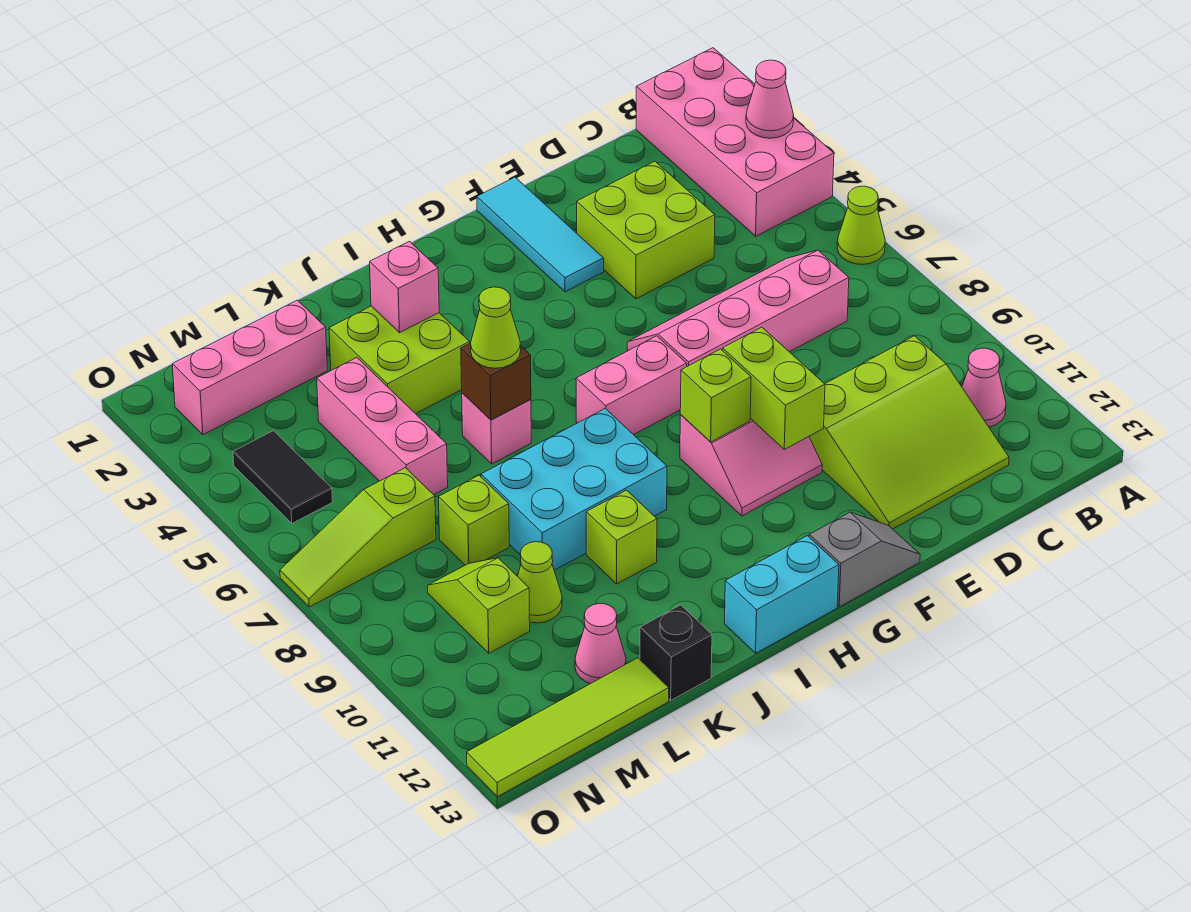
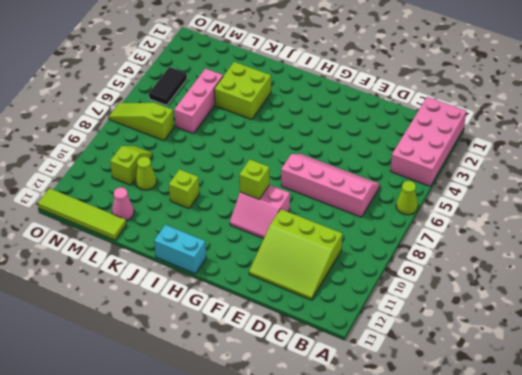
none -> pink cone B11 level 1
none -> lime brick D3:E4 level 1
none -> cyan tile F1:F3 level 1
none -> grey slope F13:G13 level 1 top G

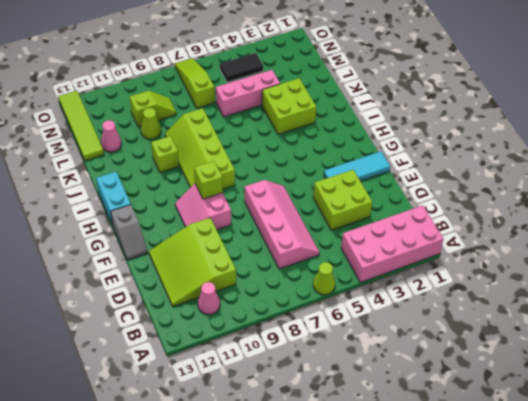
lime slope H8:K9 level 1 top 8 -> cyan brick I8:K9 level 1
none -> pink brick G7:H7 level 1
none -> pink brick J6 level 1
none -> black brick K13 level 1
none -> pink brick L2:N2 level 1

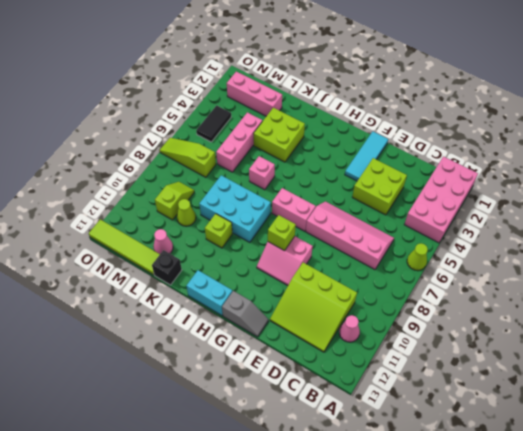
none -> lime brick L8 level 1
none -> pink cone A3 level 2
none -> lime brick F9:F10 level 2
none -> pink brick J3 level 2

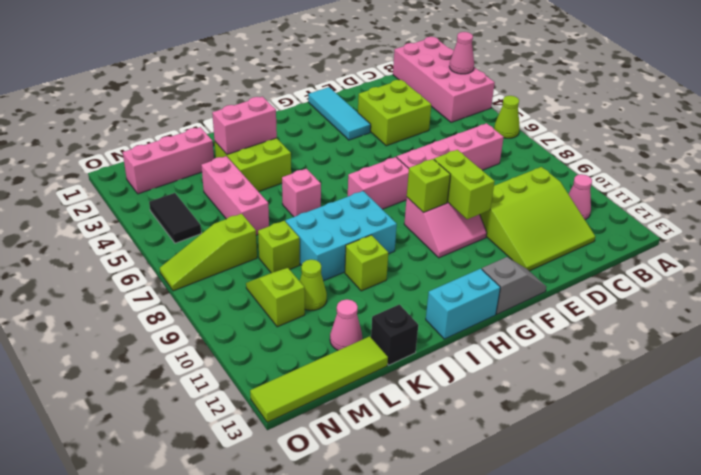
pink brick J3:K3 level 2 -> pink brick J3 level 2
none -> brown brick J6 level 2
none -> lime cone J6 level 3

